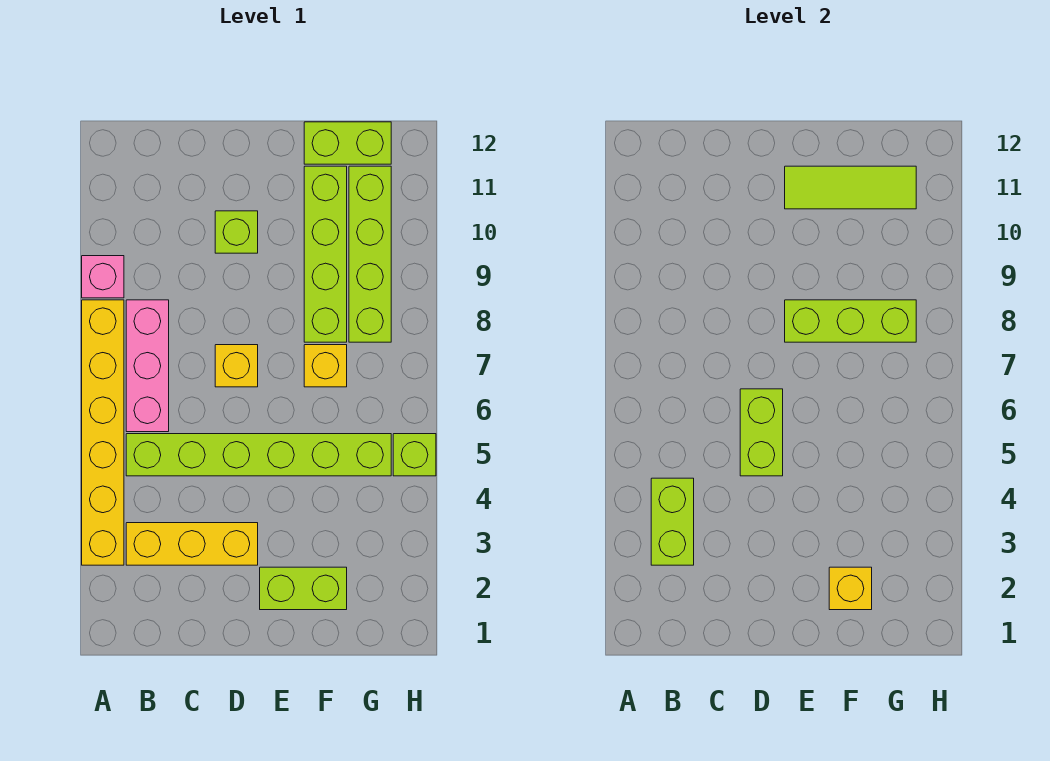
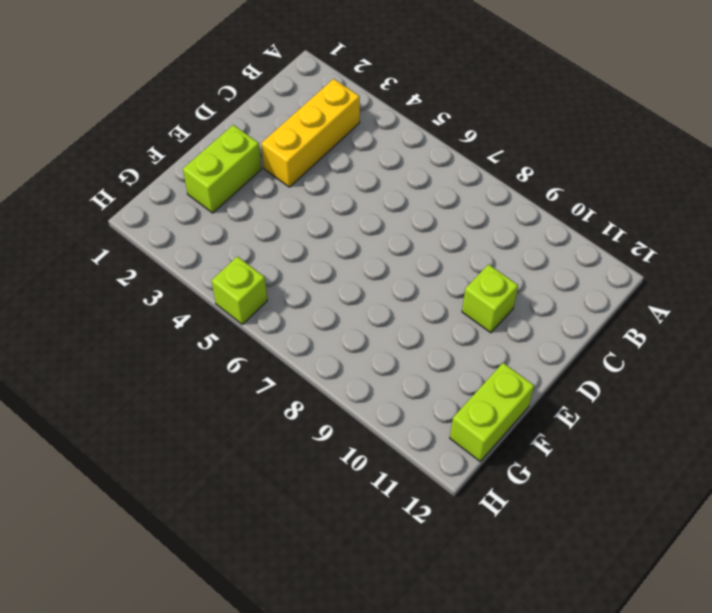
none -> yellow brick A3:A8 level 1
none -> pink brick A9 level 1
none -> lime brick B5:G5 level 1

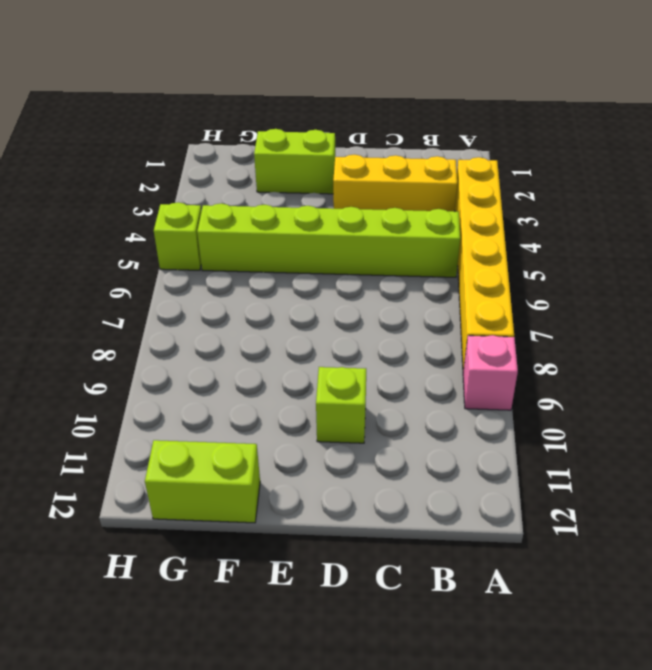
none -> pink brick B6:B8 level 1
none -> yellow brick D7 level 1
none -> yellow brick F7 level 1

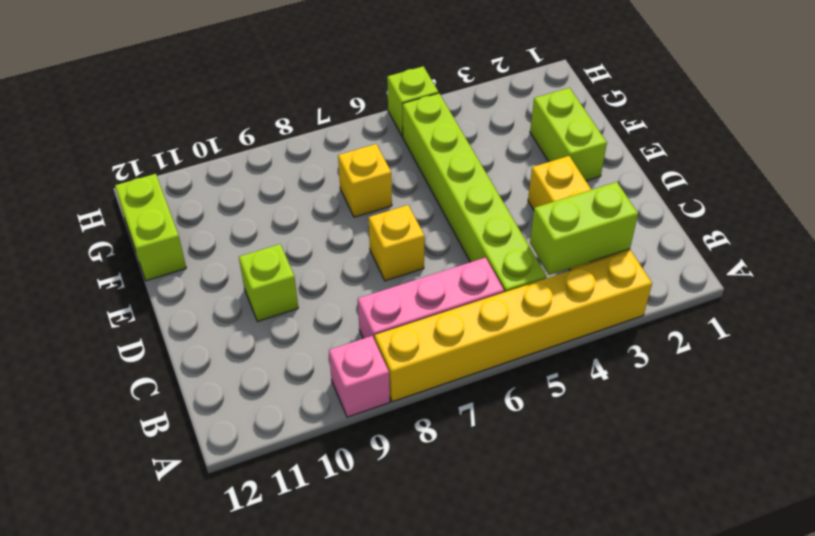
none -> lime brick F8:F11 level 1
none -> lime brick G8:G11 level 1
none -> lime brick D5:D6 level 2

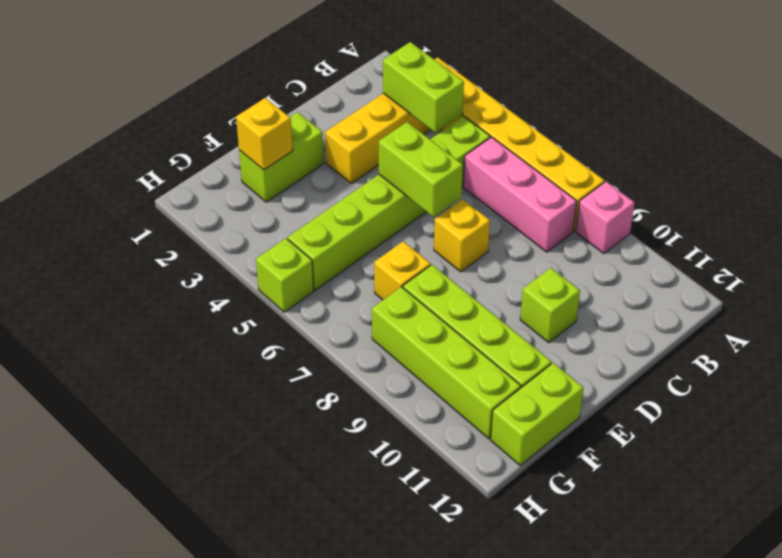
none -> lime brick E8:G8 level 2
none -> lime tile E11:G11 level 2

